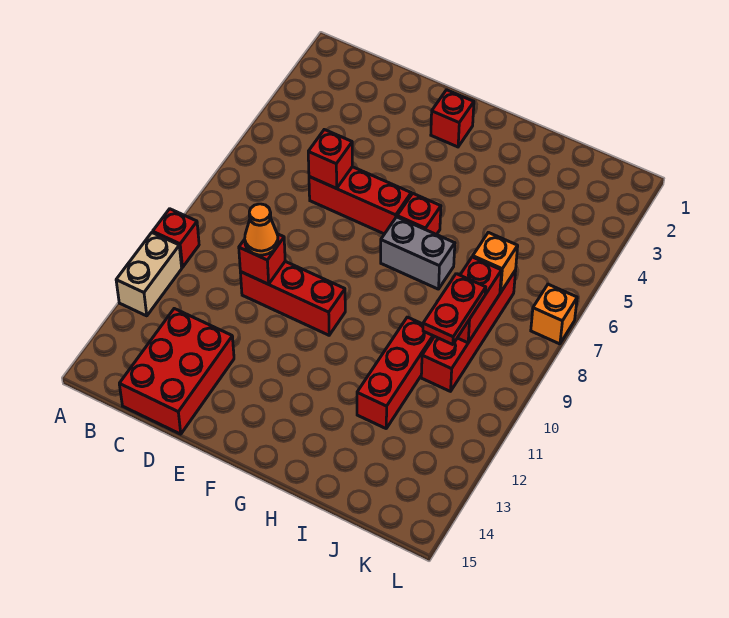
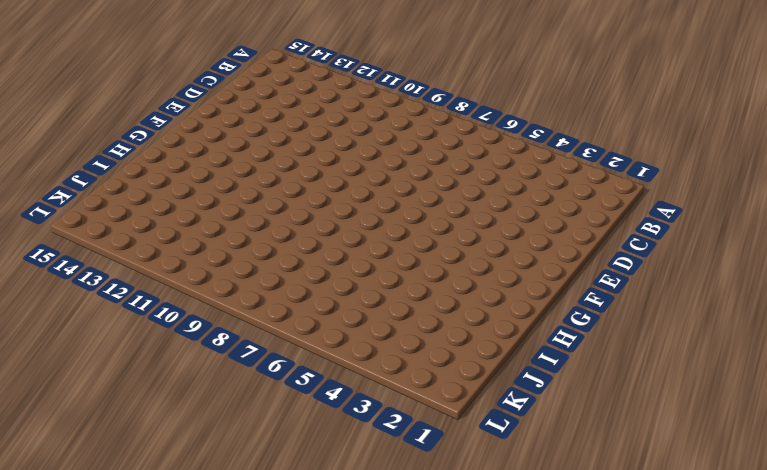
none -> red brick A10 level 1
none -> tan brick A11:A12 level 1
none -> red brick C13:D15 level 1

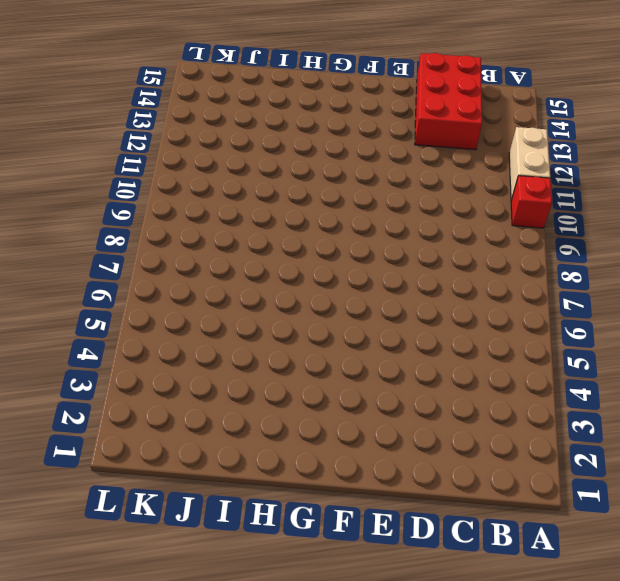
none -> red brick D6:F6 level 1
none -> red brick D10:F10 level 1
none -> red brick F2 level 1

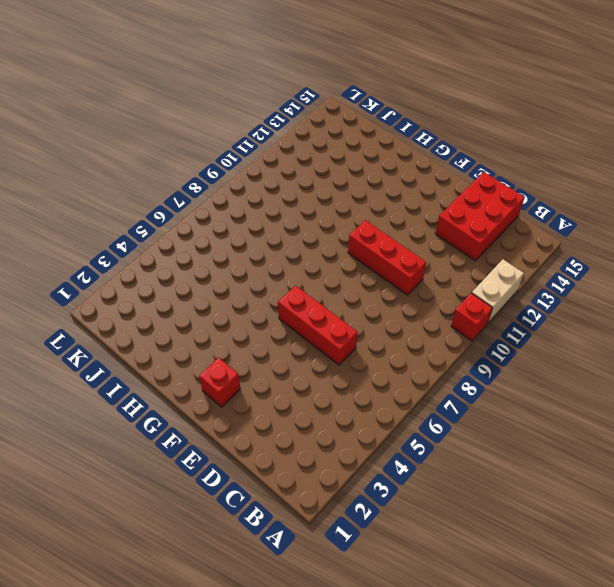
none -> red brick G6 level 1
none -> grey brick G7:H7 level 1
none -> red brick I10:I12 level 1

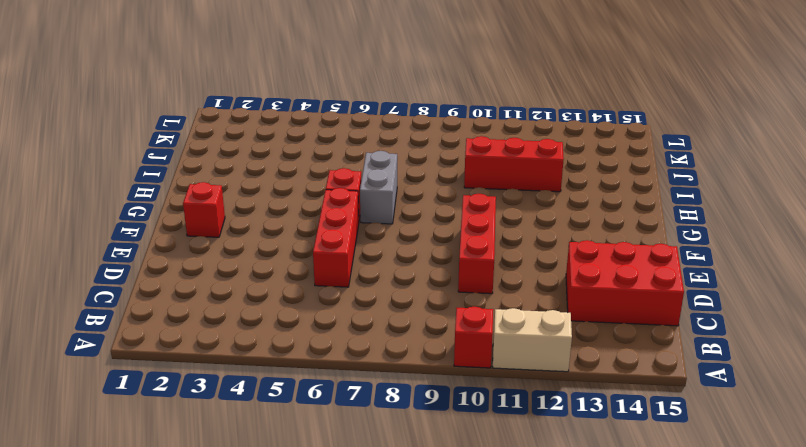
none -> red brick J7:J10 level 1
none -> orange brick L7 level 1
none -> red brick D6 level 2

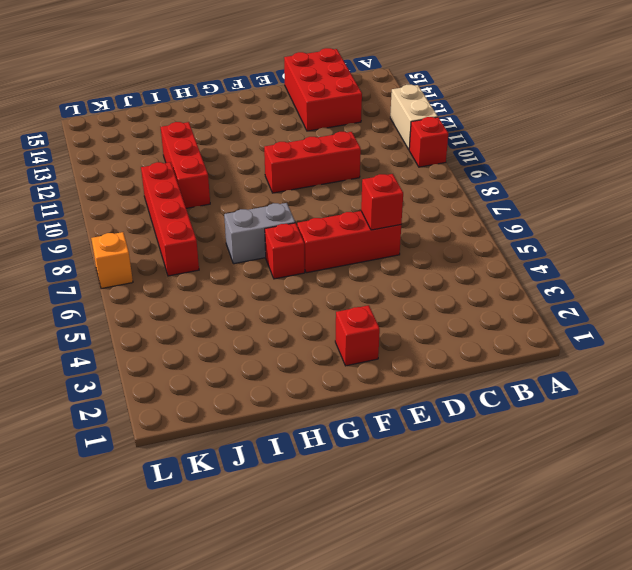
none -> red brick D10 level 2
none -> orange brick J7 level 2
none -> red brick J8:J9 level 2

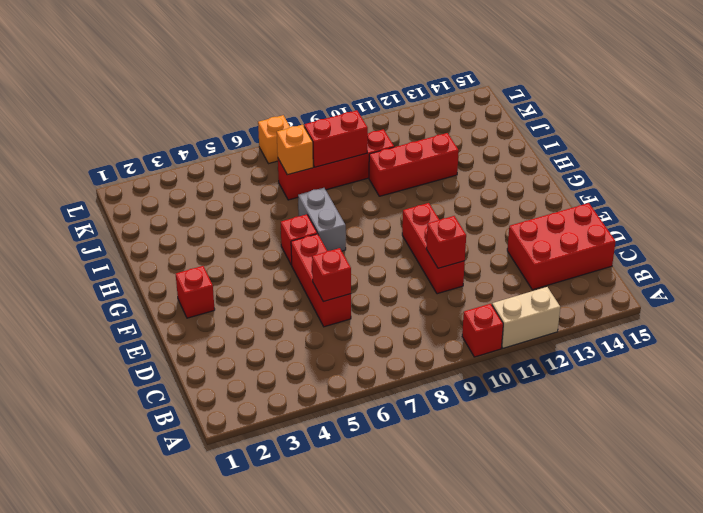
none -> orange cone D10 level 3
none -> red plate J9:J10 level 3

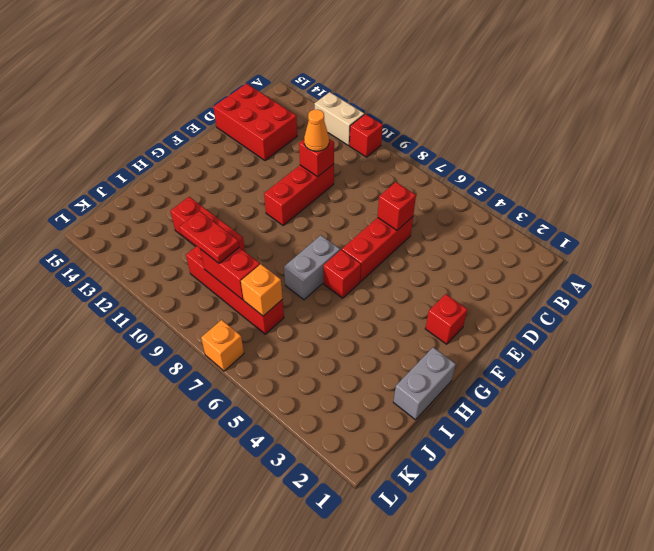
grey brick H1:I1 level 1 -> none

